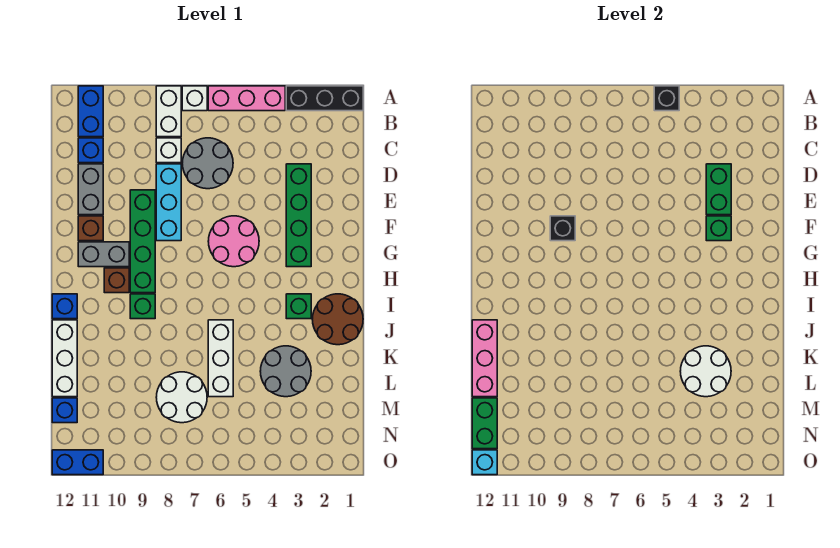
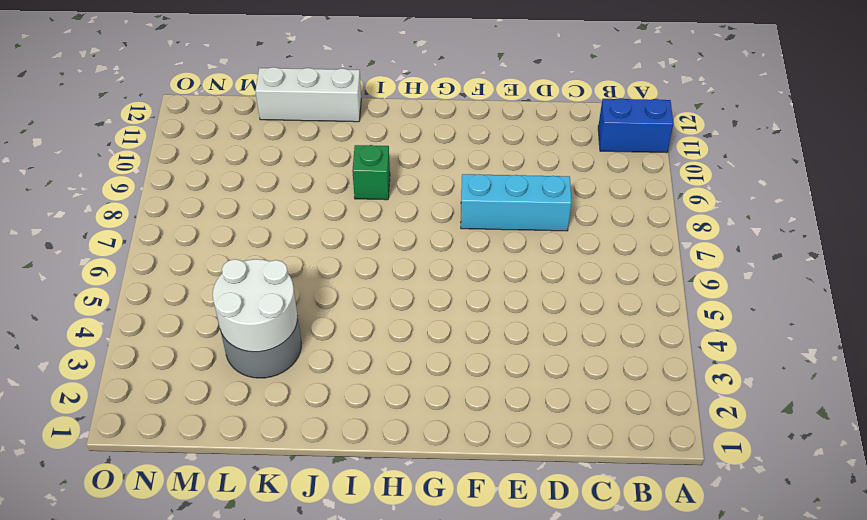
none -> black brick A1:A3 level 1
none -> pink brick A4:A6 level 1
none -> white brick A7 level 1
none -> white brick A8:B8 level 1

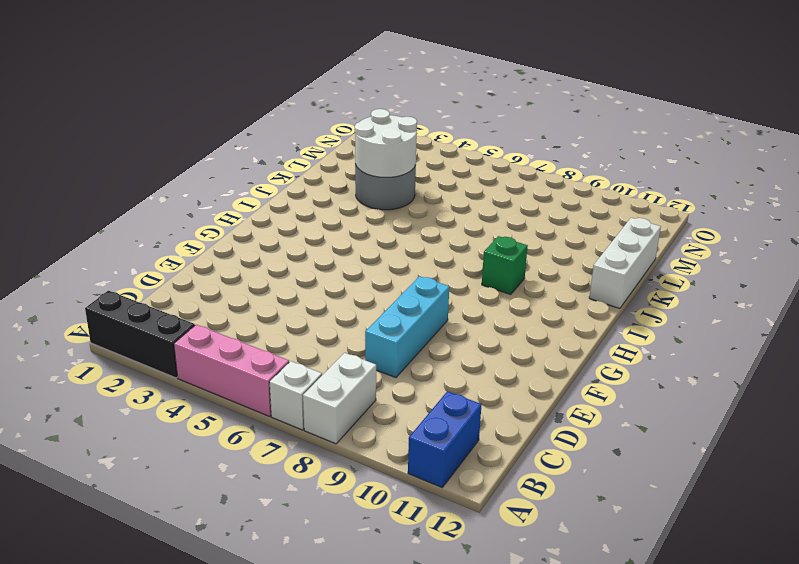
none -> grey round brick C6:D7 level 1
none -> white brick C8 level 1
none -> blue brick C11 level 1
none -> green brick D3:G3 level 1

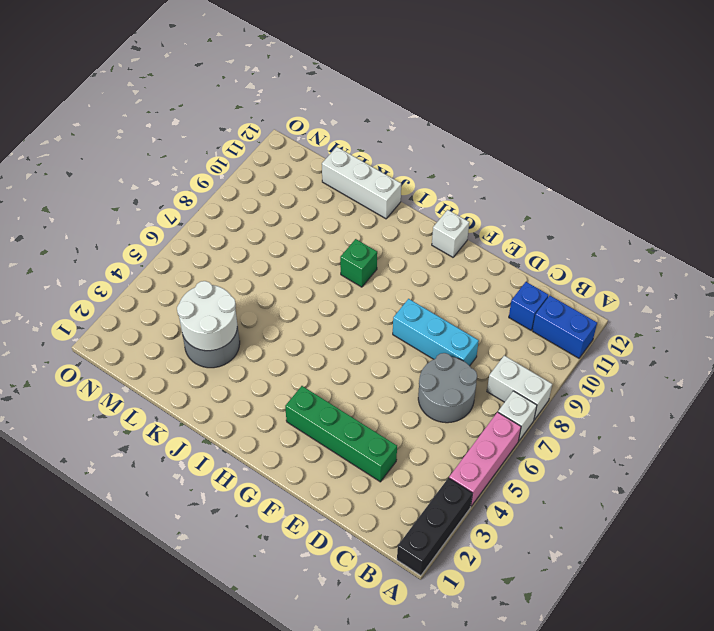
white brick G12 level 1 -> white brick C8 level 1
none -> grey brick D11:E11 level 1
none -> green brick E9:H9 level 1
none -> pink round brick F5:G6 level 1
none -> brown brick F11 level 1

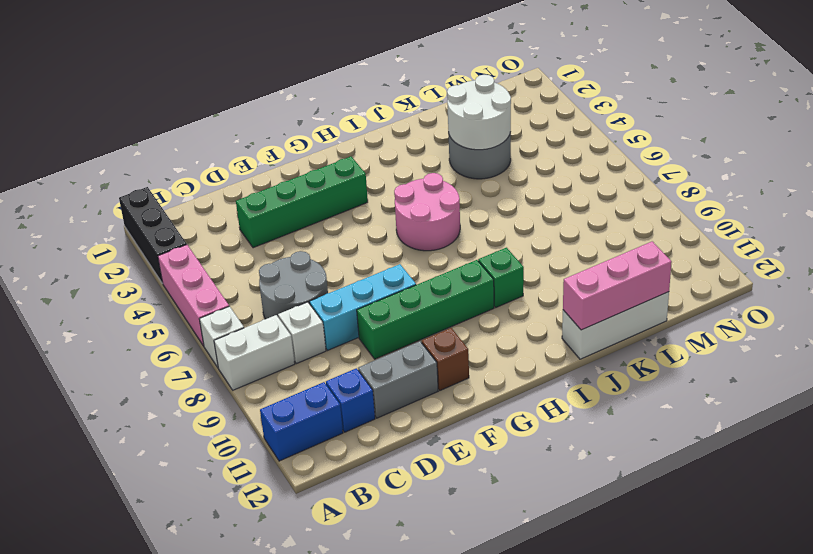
pink round brick H5:I6 level 1 -> pink round brick F5:G6 level 1
none -> grey brick G10:G11 level 1
none -> brown brick H10 level 1
none -> brown round brick I1:J2 level 1
none -> green brick I3 level 1

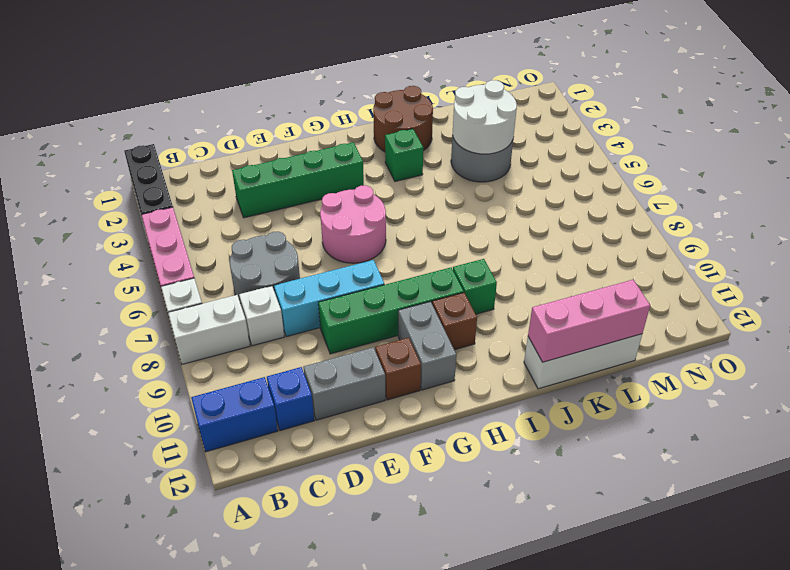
none -> blue brick I12 level 1
none -> white brick J6:L6 level 1
none -> white round brick L7:M8 level 1
none -> blue brick M12 level 1

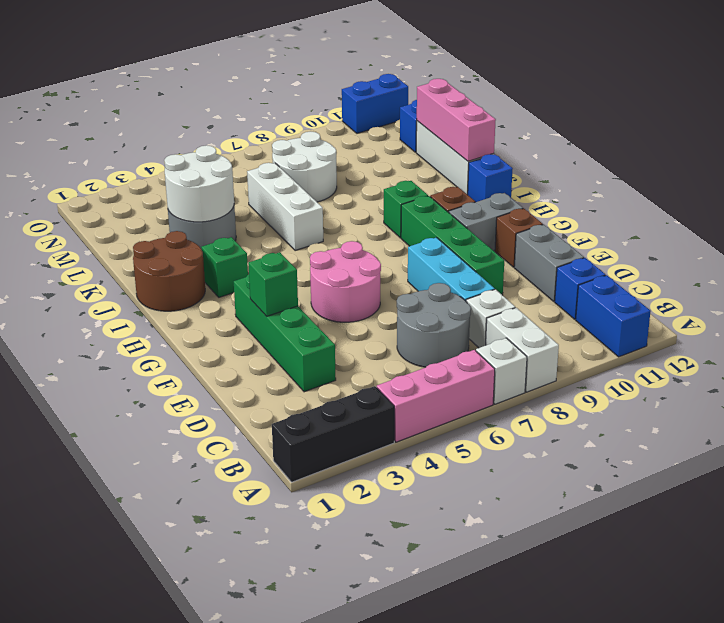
none -> black brick A5 level 2
none -> green brick D3:E3 level 2
none -> black brick F9 level 2
none -> green brick M12:N12 level 2

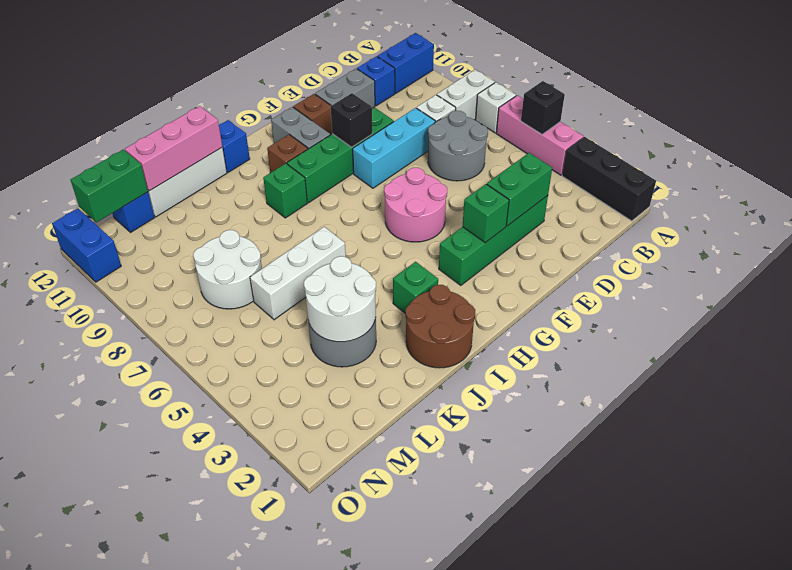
none -> cyan brick O12 level 2

